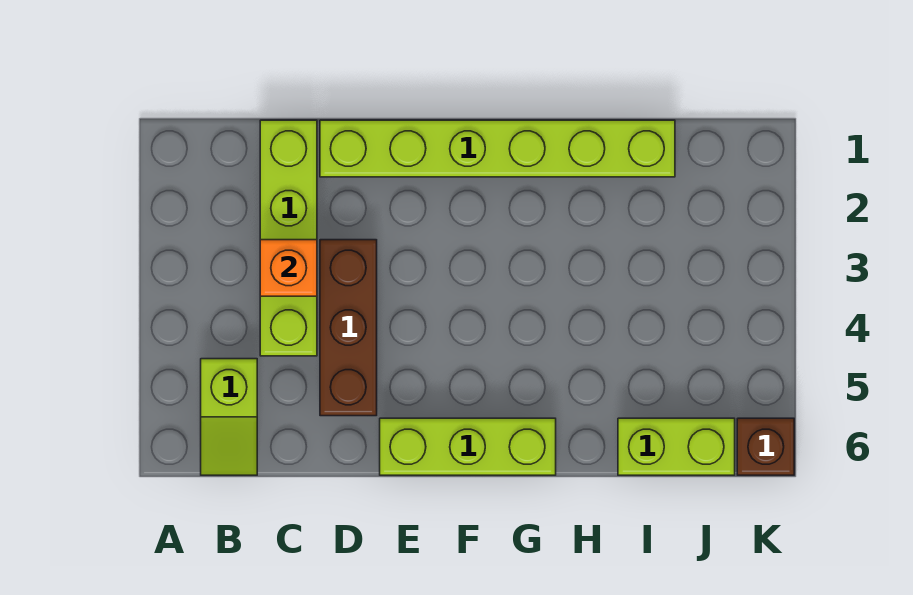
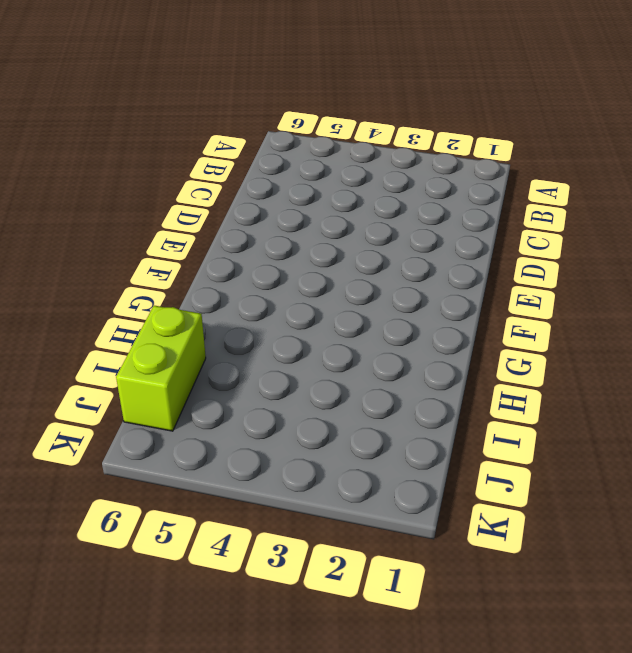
none -> lime slope B5:B6 level 1 top 5
none -> lime brick C1:C4 level 1

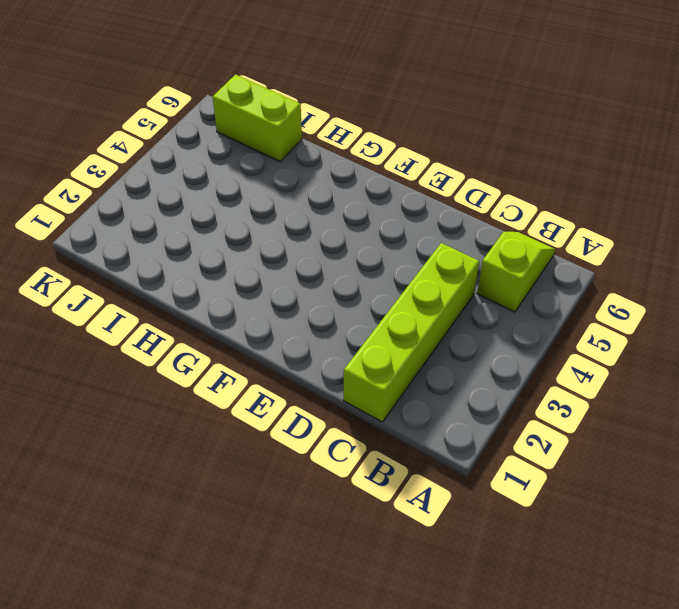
none -> lime brick D1:I1 level 1
none -> brown brick D3:D5 level 1

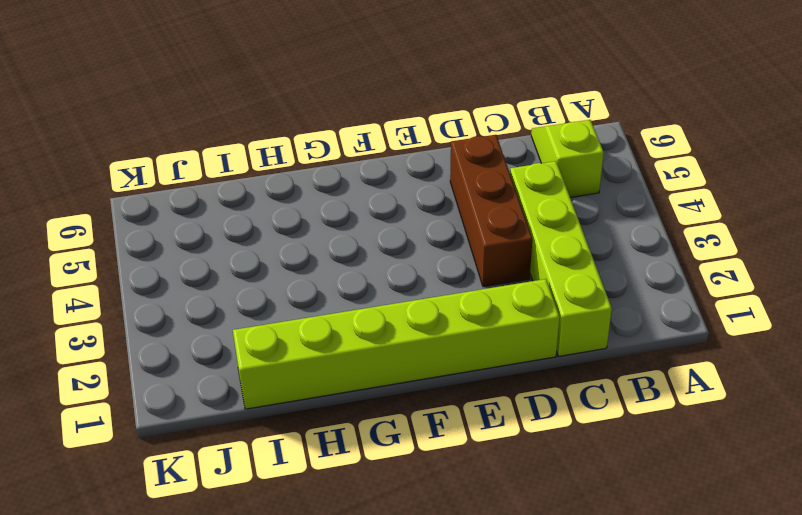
none -> lime brick E6:G6 level 1
none -> lime brick I6:J6 level 1

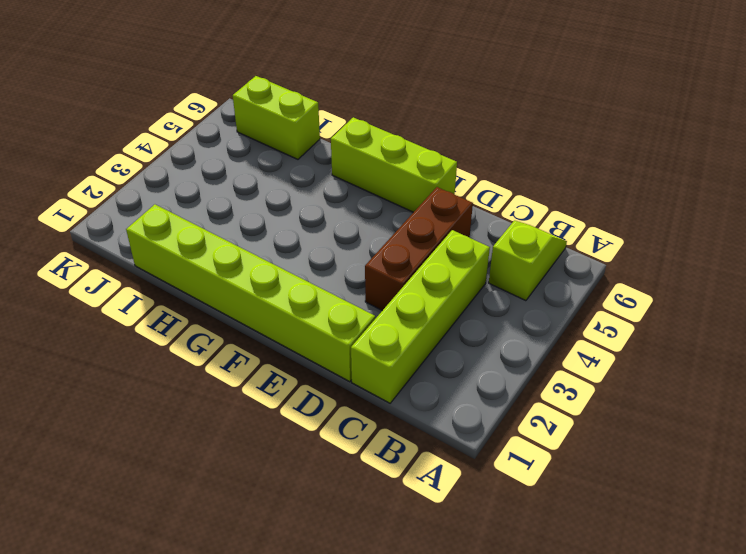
none -> brown brick K6 level 1
none -> orange brick C3 level 2

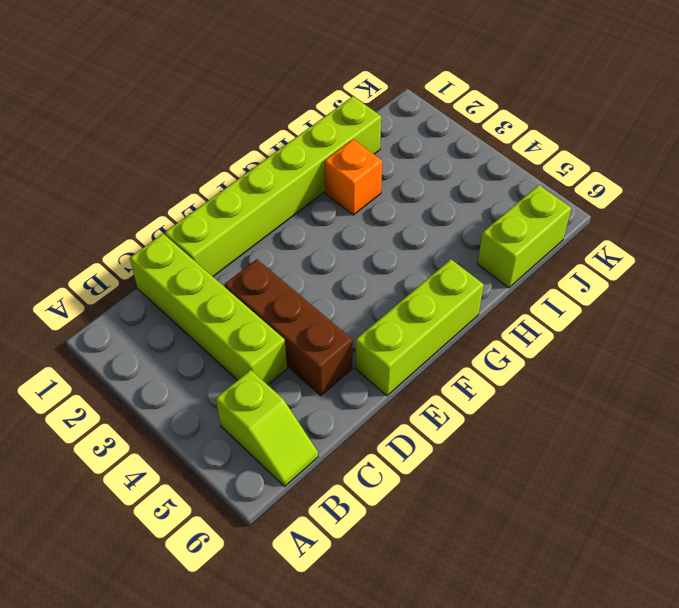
orange brick H2 level 1 -> orange brick C3 level 2
none -> brown brick K6 level 1

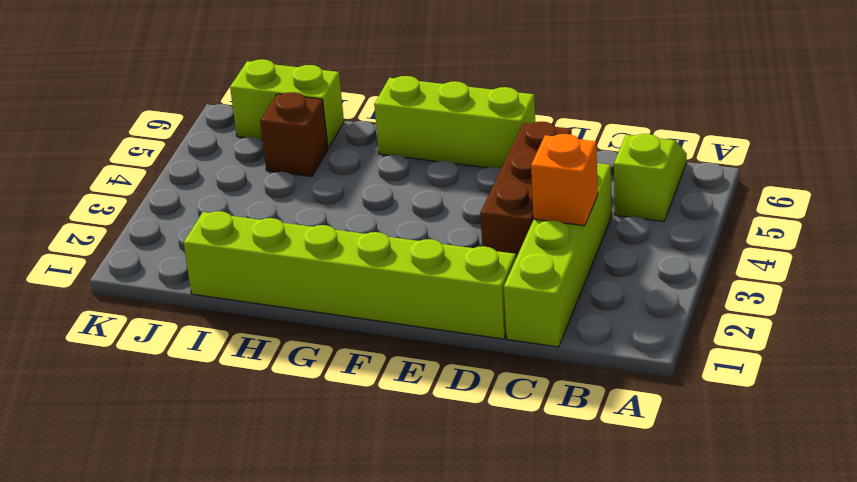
brown brick I5 level 1 -> brown brick K6 level 1

